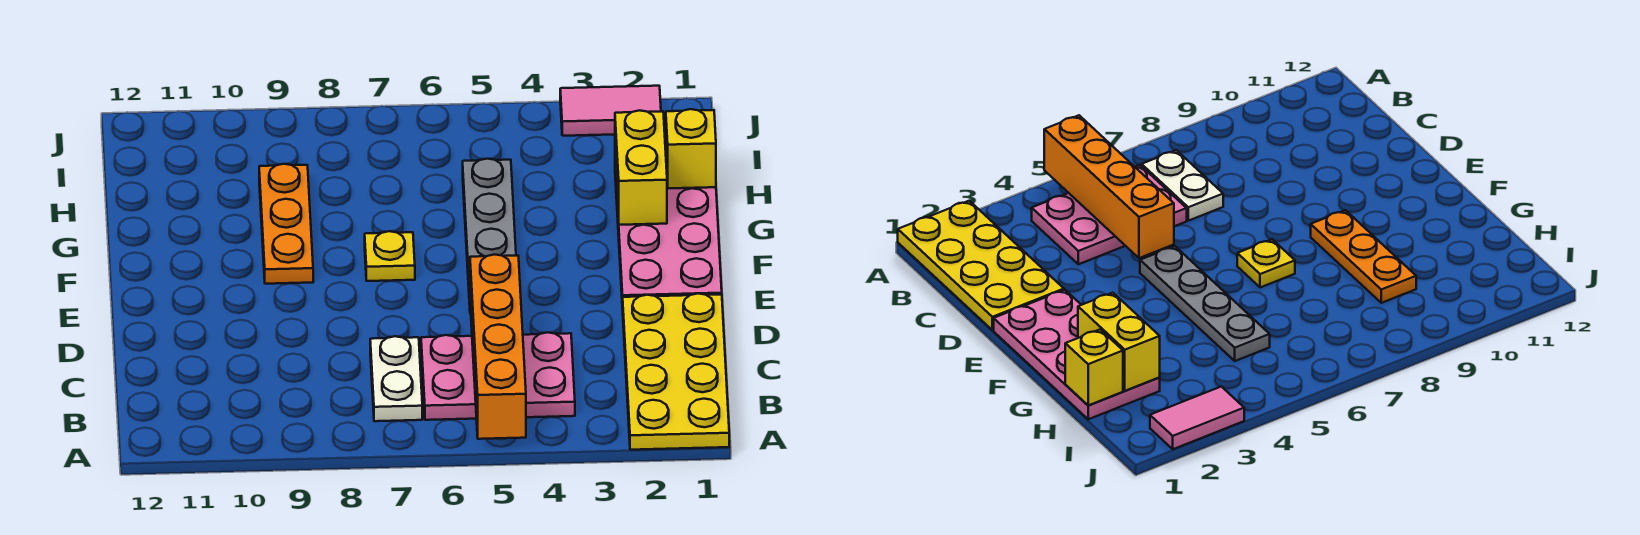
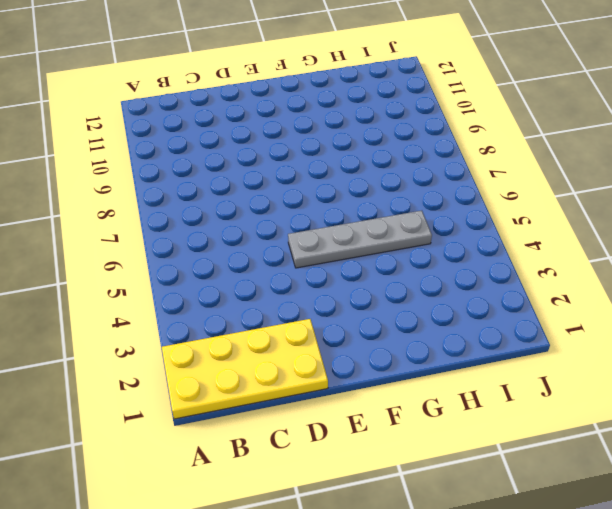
none -> pink plate B4:C6 level 1
none -> white plate B7:C7 level 1

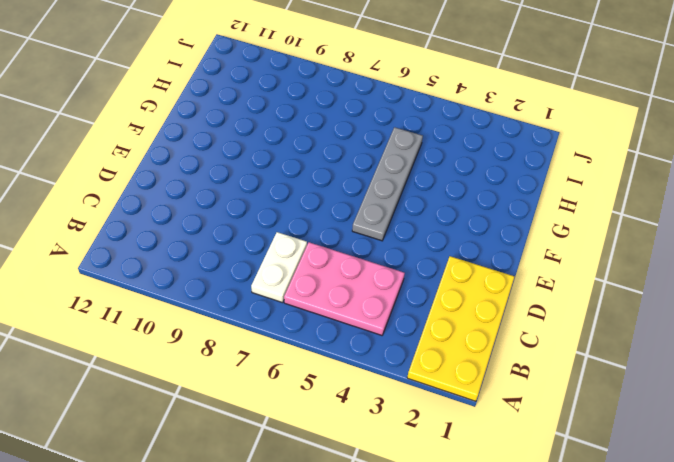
none -> pink plate E1:H2 level 1
none -> yellow plate F7 level 1

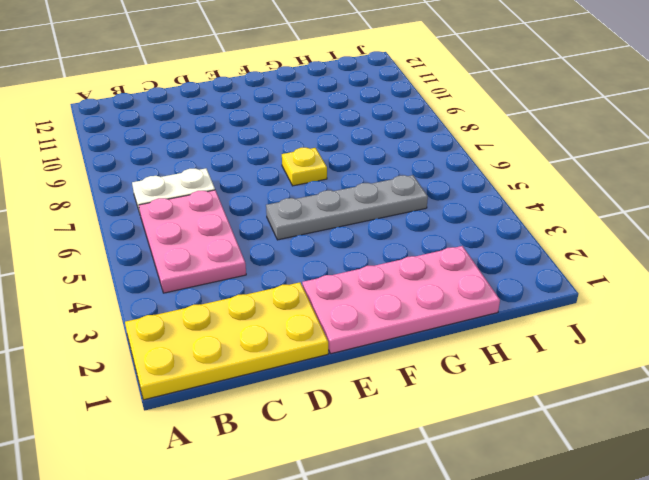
none -> orange plate F9:H9 level 1
none -> pink tile J2:J3 level 1

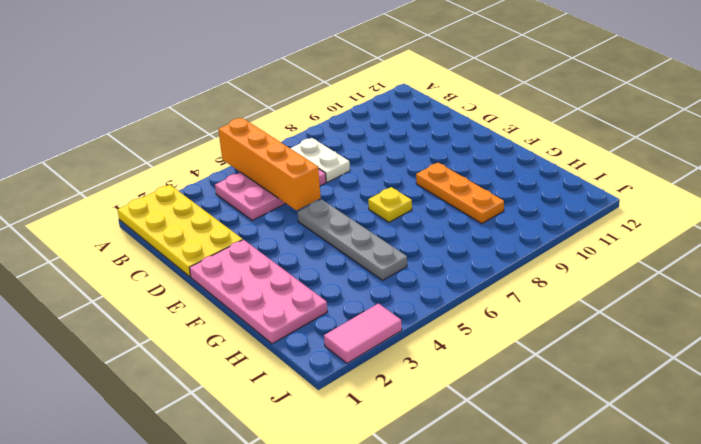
none -> yellow brick G2:H2 level 2
none -> yellow brick H1 level 2

